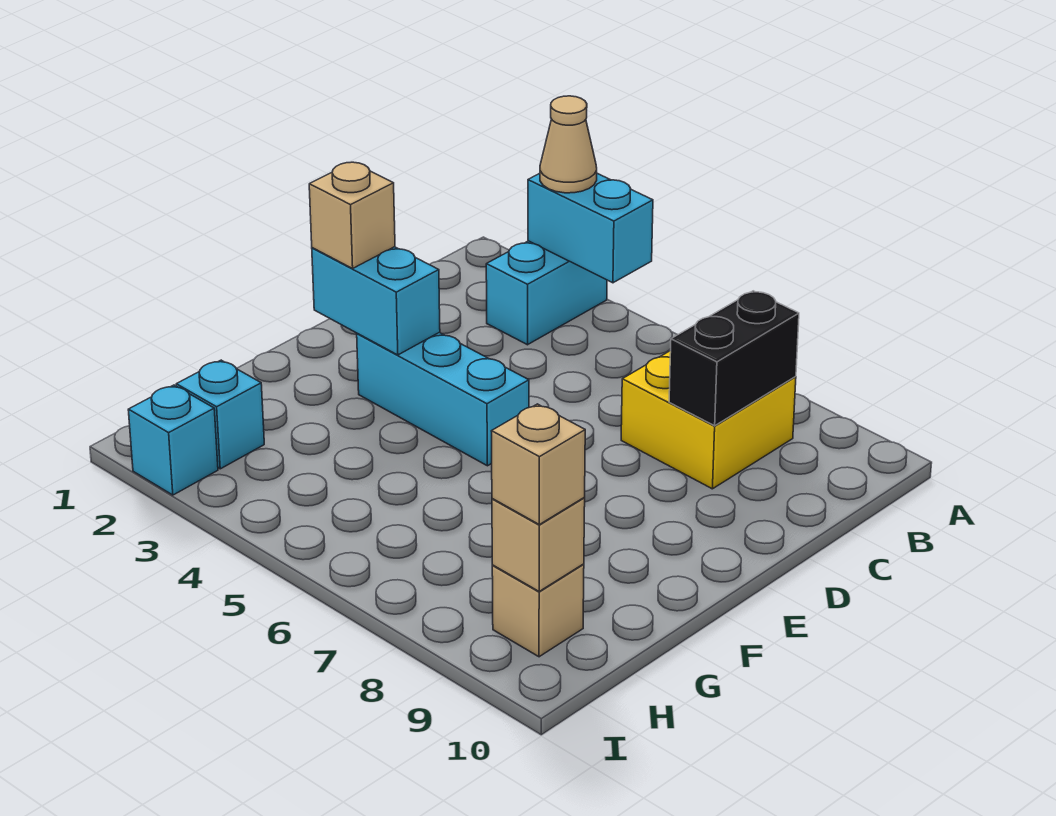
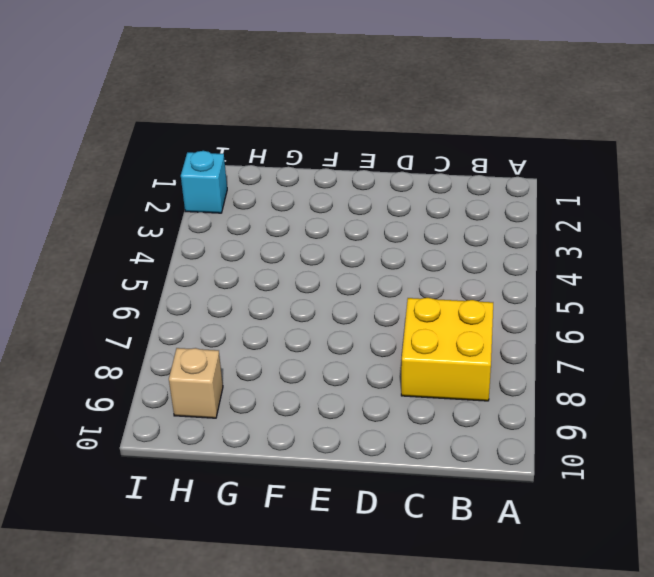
none -> cyan brick A3:B3 level 1
none -> cyan brick E3:E5 level 1
none -> cyan brick H2 level 1

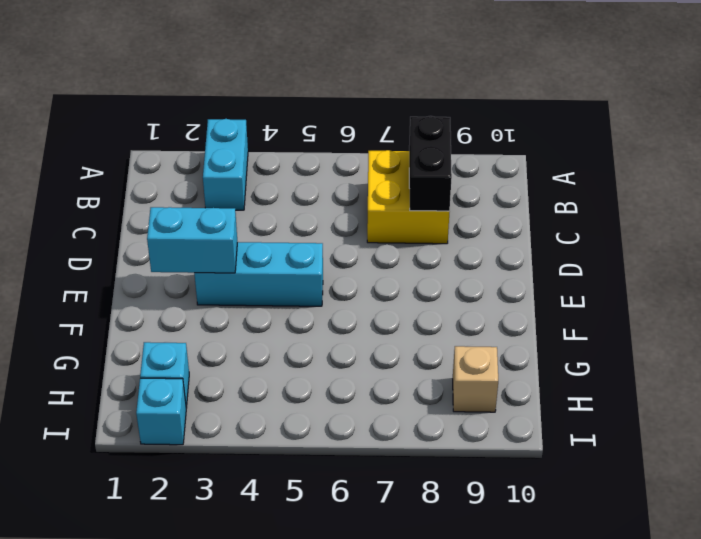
none -> cyan brick A3:A4 level 2
none -> tan brick H9 level 2
none -> tan cone A3 level 3

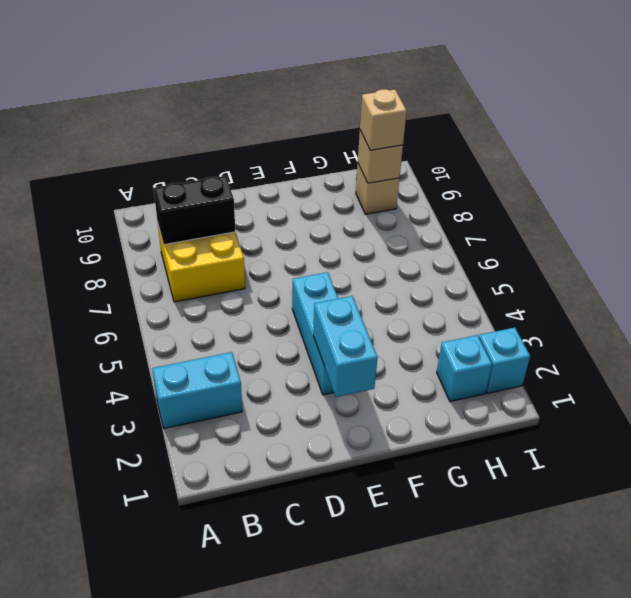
none -> cyan brick A3:A4 level 2
none -> tan cone A3 level 3
none -> tan brick E2 level 3

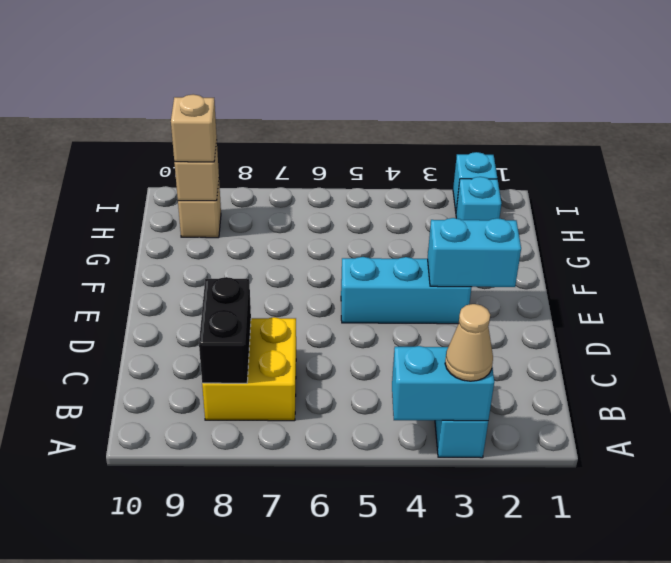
none -> tan brick E2 level 3

